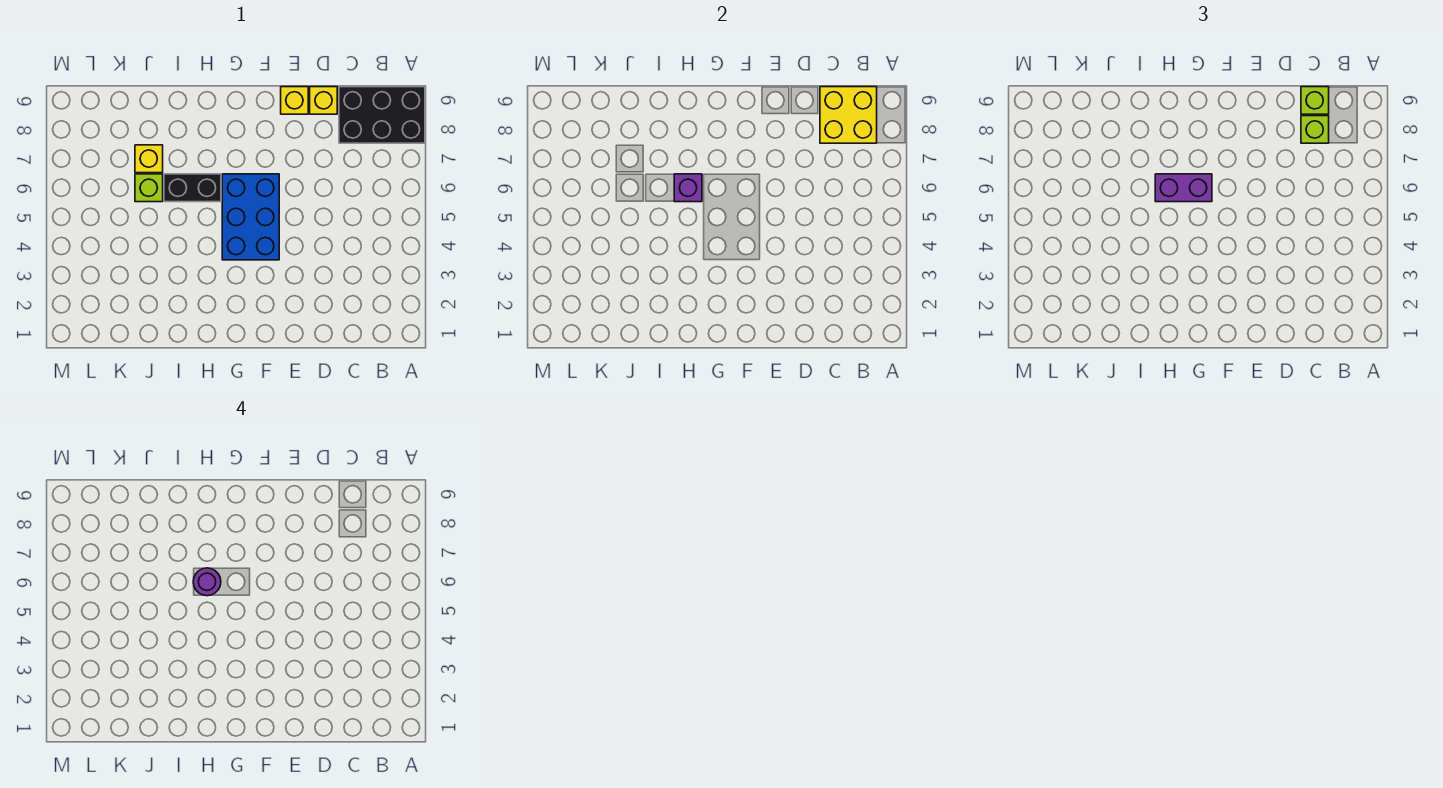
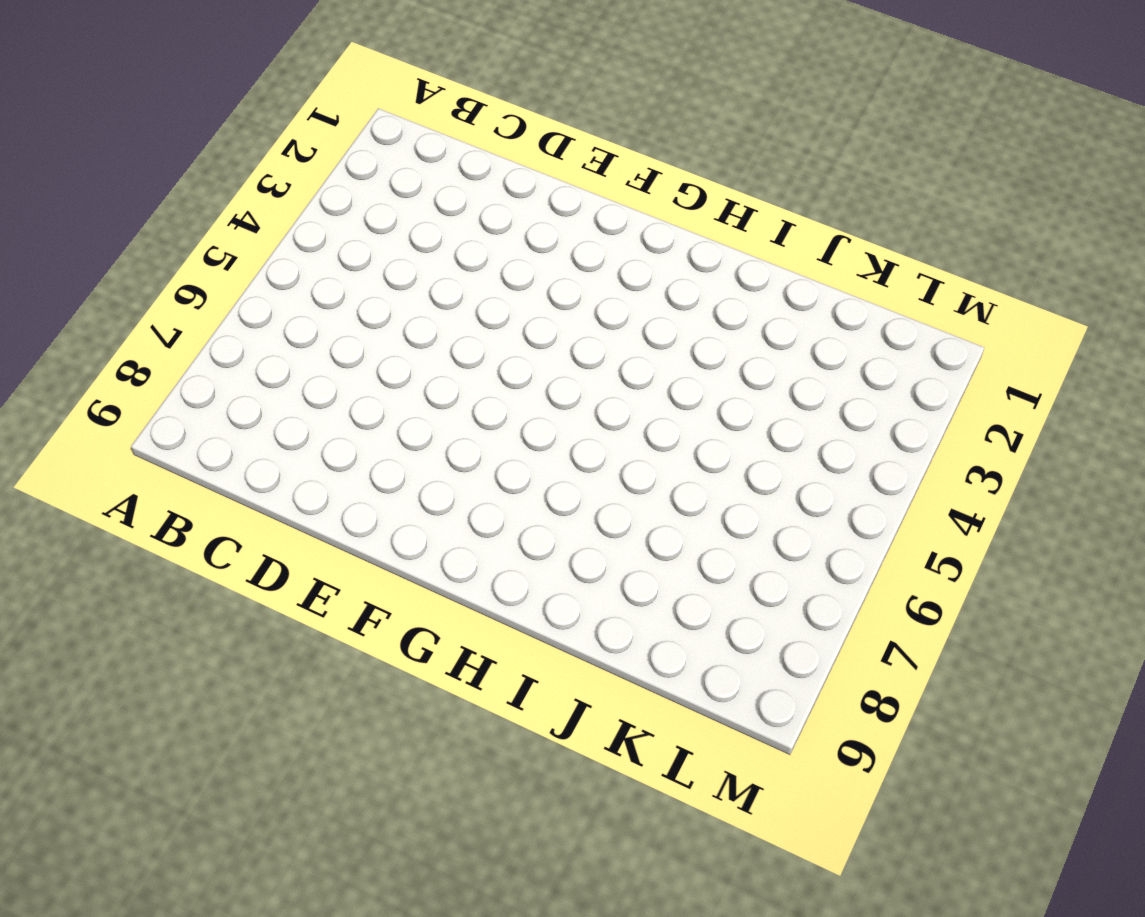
none -> black brick A8:C9 level 1
none -> yellow brick D9 level 1
none -> yellow brick E9 level 1

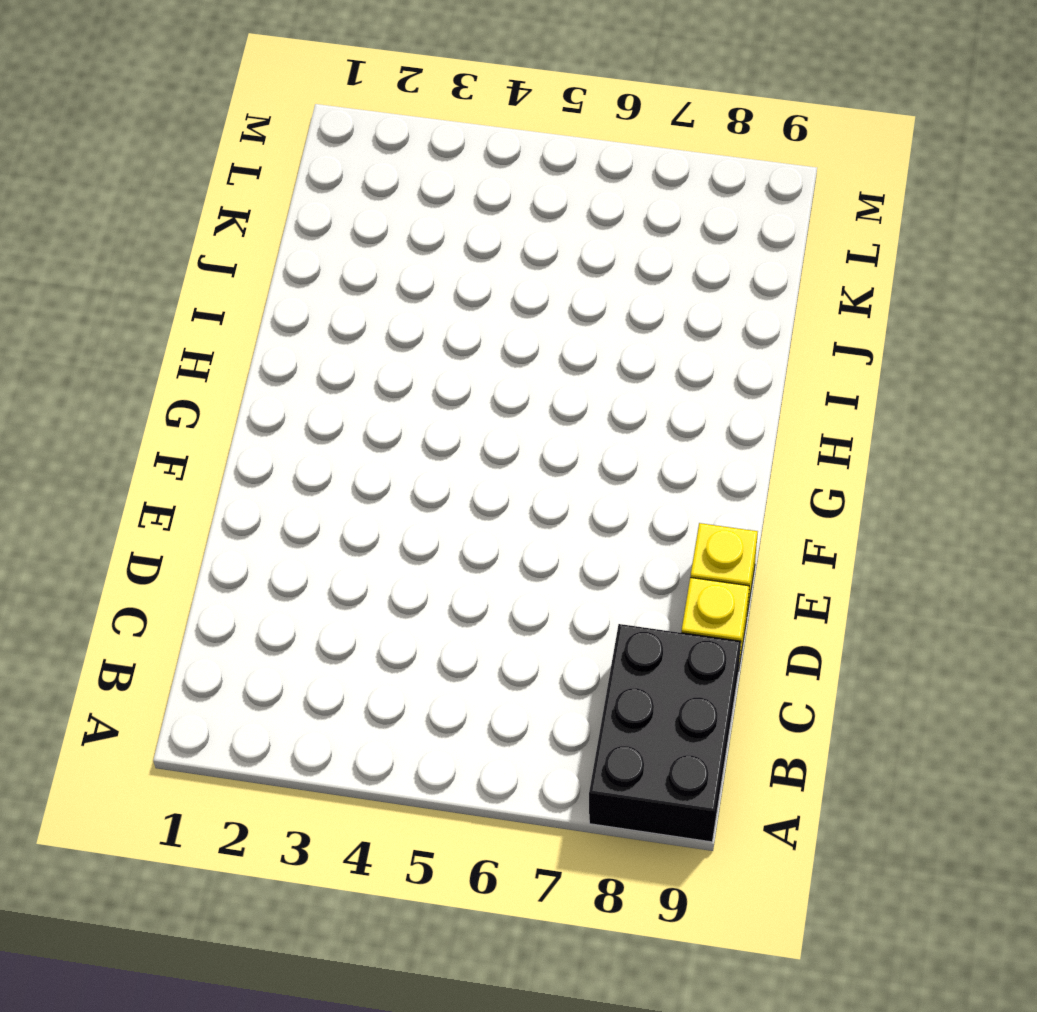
none -> blue brick F4:G6 level 1
none -> black brick H6:I6 level 1
none -> lime brick J6 level 1

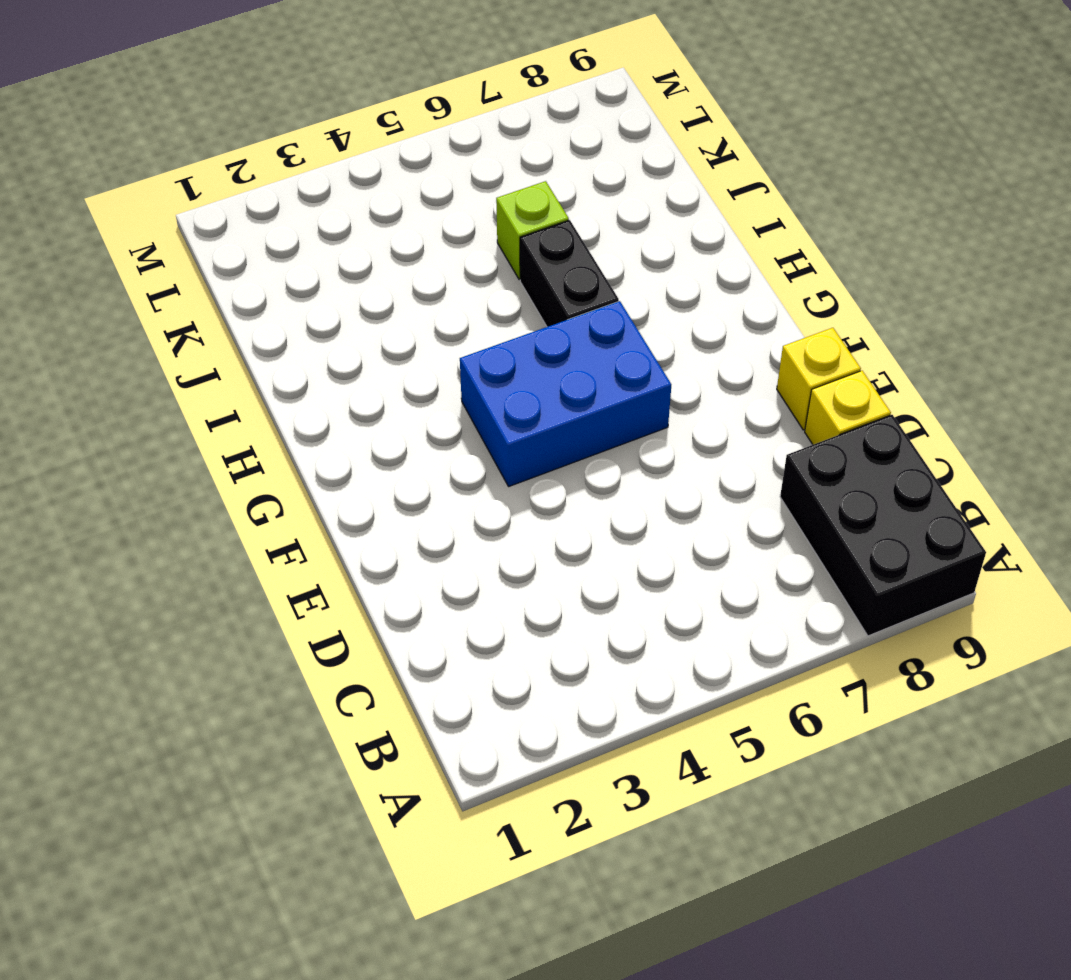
none -> yellow brick J7 level 1
none -> yellow brick B8:C9 level 2
none -> purple brick H6 level 2

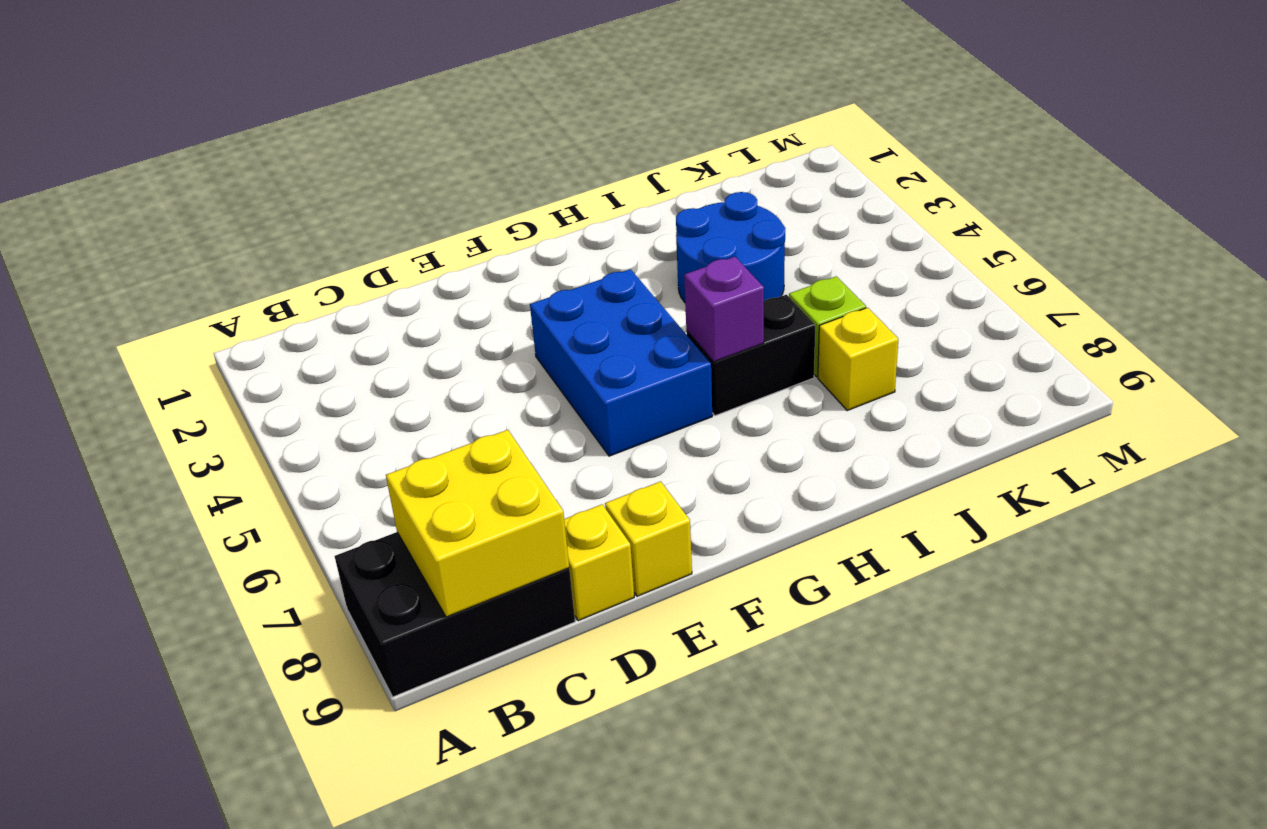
blue round brick I3:J4 level 1 -> none
none -> lime brick C8 level 3
none -> lime brick C9 level 3
none -> purple brick G6:H6 level 3

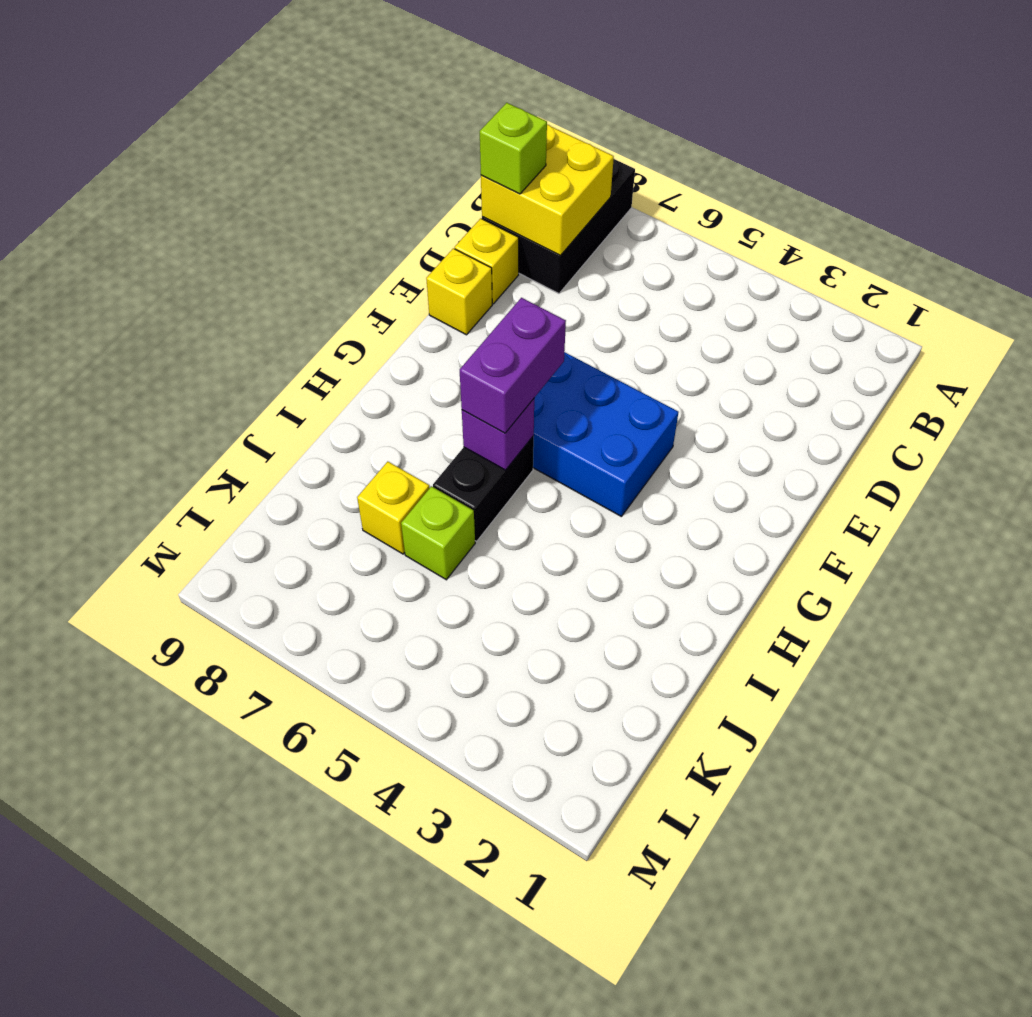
none -> lime brick C8 level 3
none -> purple round brick H6 level 4

